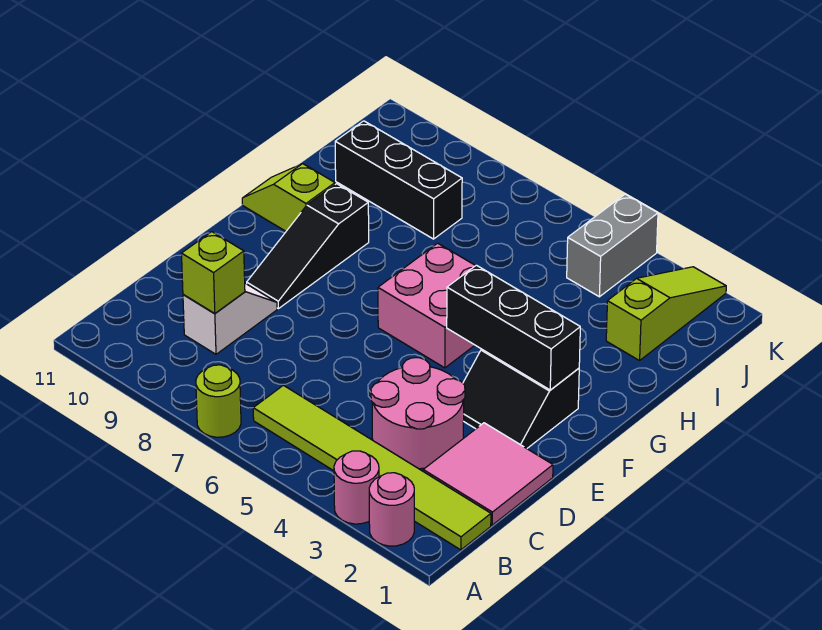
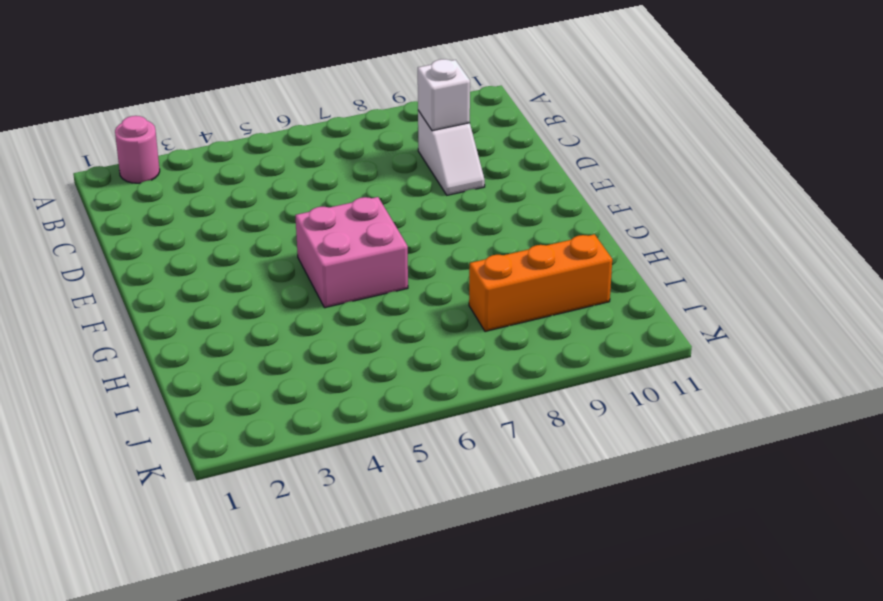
white brick C9 level 2 -> lime brick C9 level 2
orange brick I8:I10 level 1 -> black brick I8:I10 level 1
none -> pink round brick A3 level 1
none -> lime round brick A7 level 1
none -> lime tile B1:B6 level 1

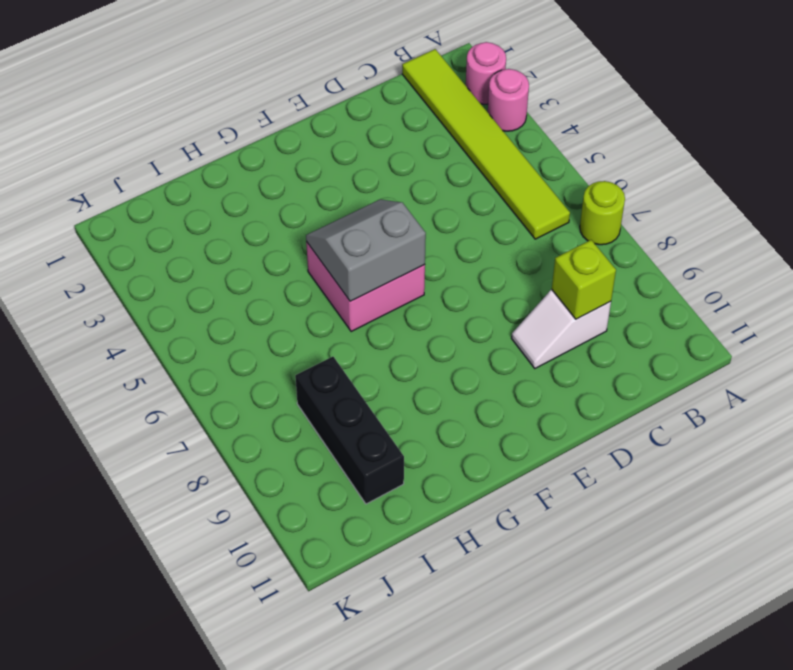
grey slope F5:G6 level 2 top 6 -> none
none -> pink tile C1:D2 level 1
none -> pink round brick C3:D4 level 1
none -> black slope E2:F3 level 1 top F

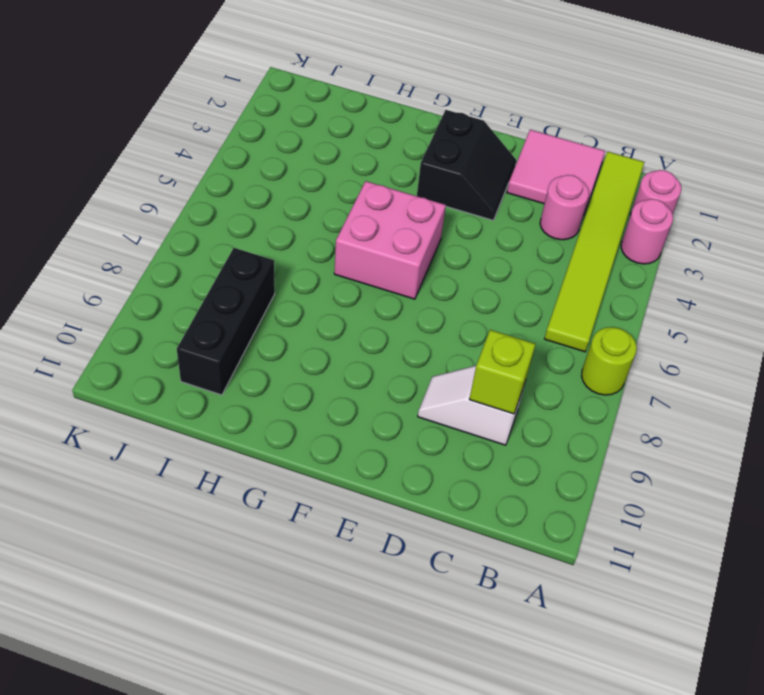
pink round brick C3 level 1 -> pink round brick C3:D4 level 1
none -> black slope E9:G9 level 1 top G
none -> lime slope G10:G11 level 1 top 10
none -> lime slope I2:K2 level 1 top I

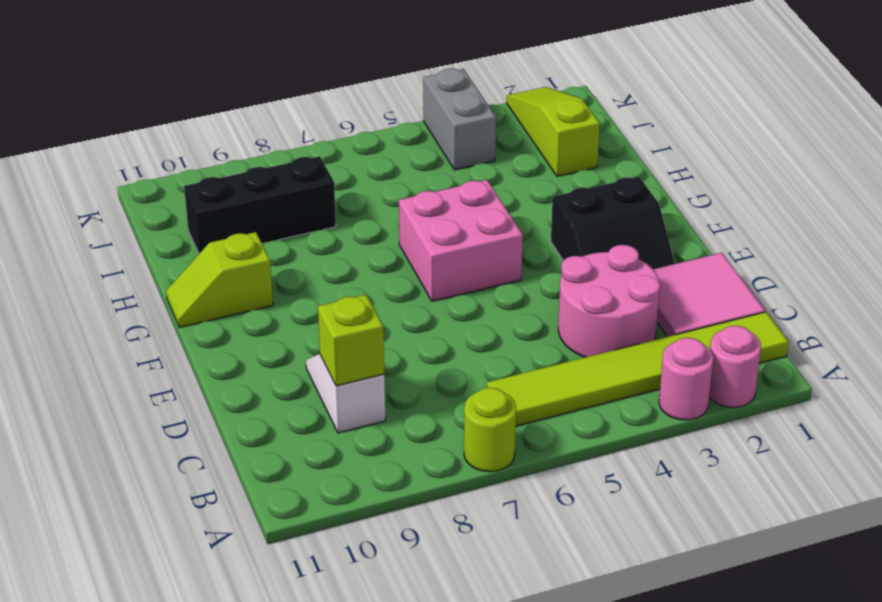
none -> black slope E9:G9 level 1 top G
none -> black brick F2:F4 level 2

